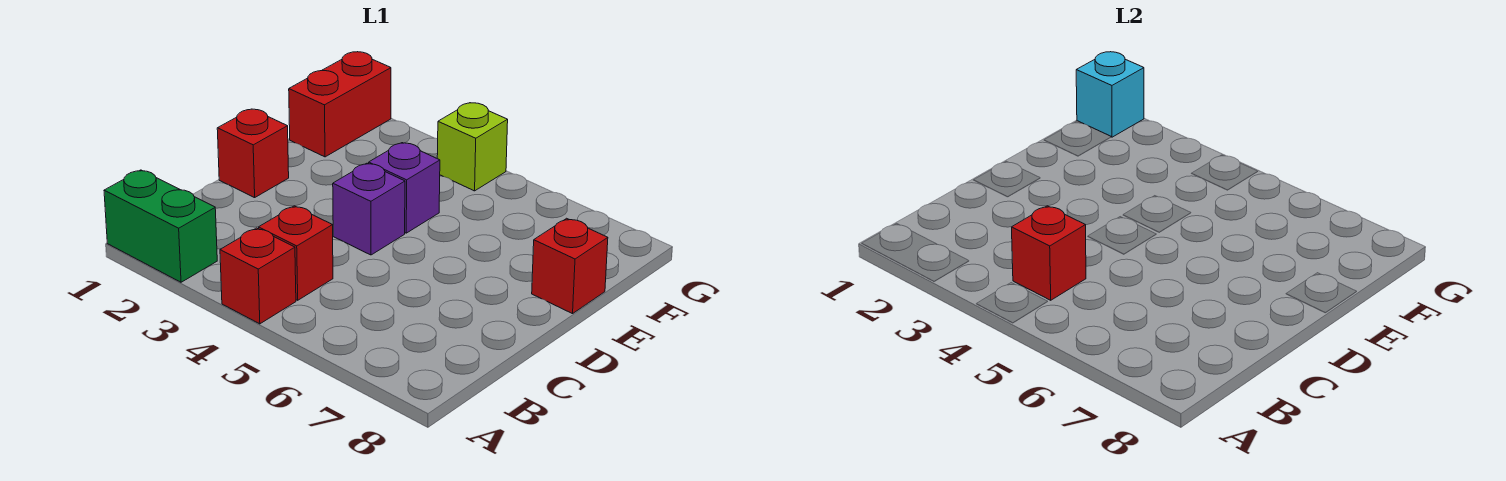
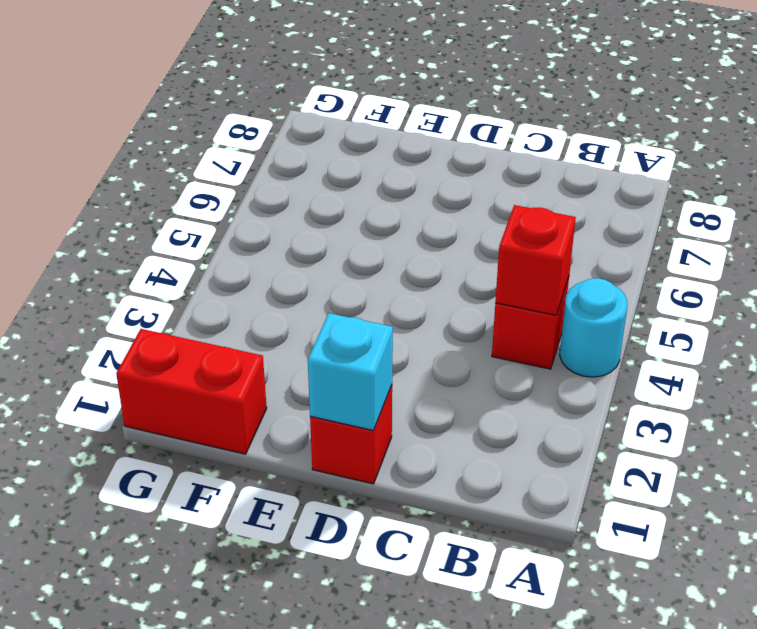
cyan round brick A4 level 1 -> red brick A4 level 1
cyan brick D1 level 2 -> cyan brick G1 level 2
none -> green brick A1:A2 level 1
none -> purple brick D4 level 1

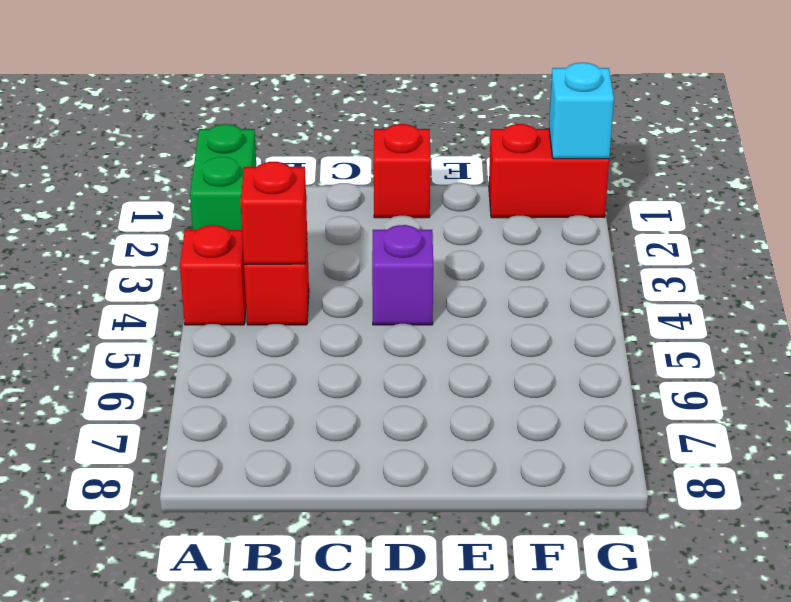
none -> purple brick E4 level 1
none -> red brick E8 level 1

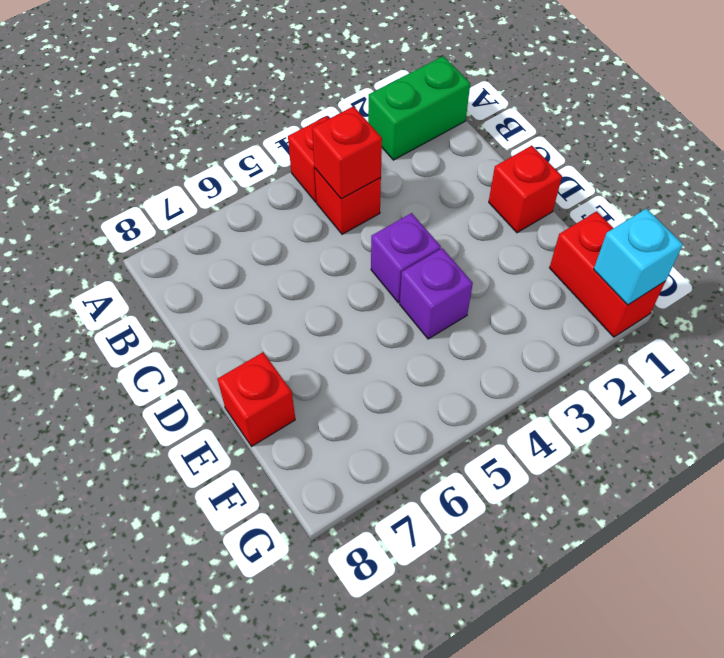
none -> lime brick G4 level 1

